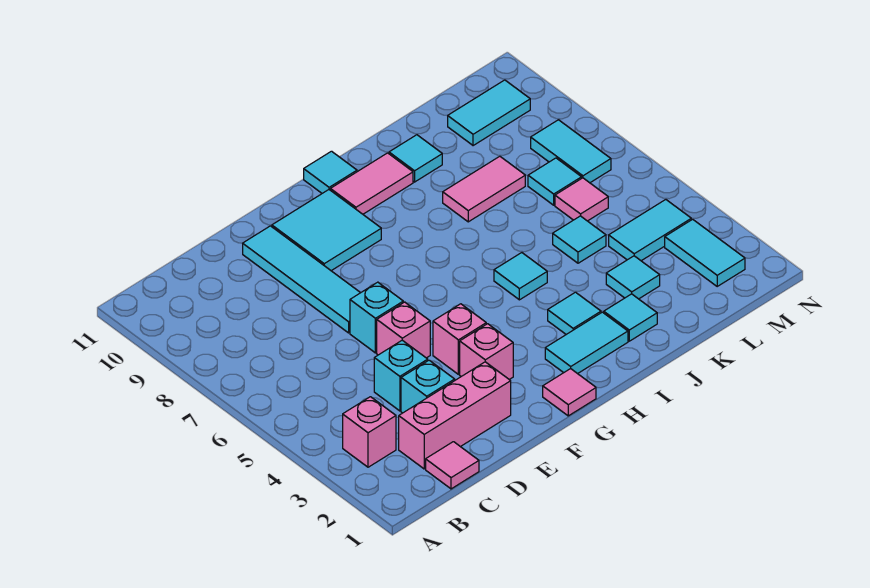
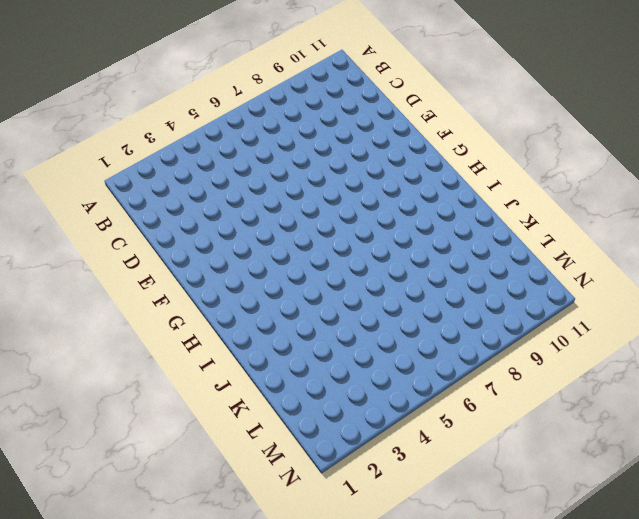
none -> pink brick B3 level 1
none -> pink tile C1 level 1
none -> pink brick C2:E2 level 1

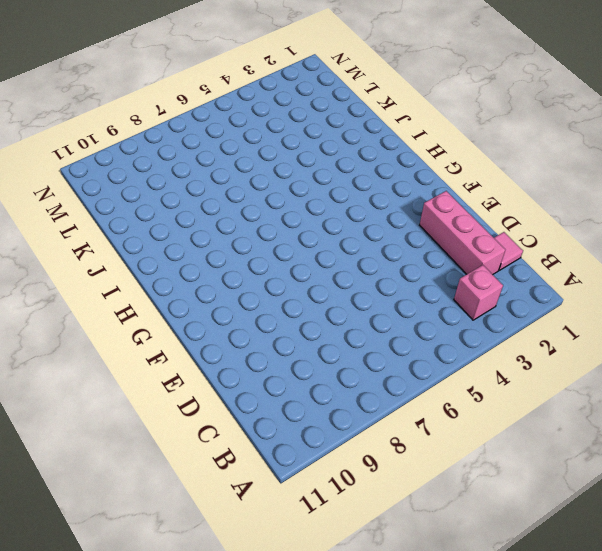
none -> cyan brick D3 level 1
none -> cyan brick D4 level 1
none -> pink brick E5 level 1

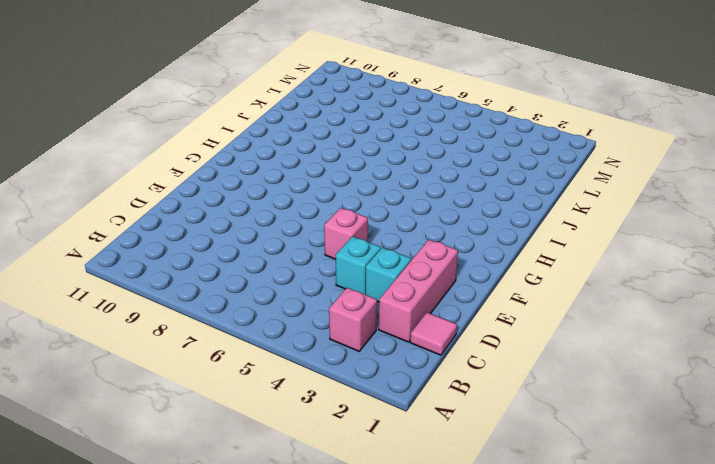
none -> cyan brick E6 level 1
none -> cyan tile E7:E10 level 1
none -> pink brick F3 level 1

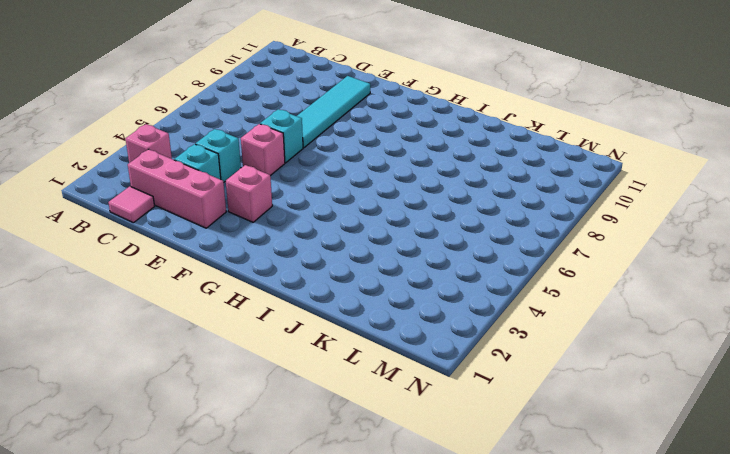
none -> pink brick F4 level 1
none -> cyan tile F9:G10 level 1
none -> pink tile G1 level 1

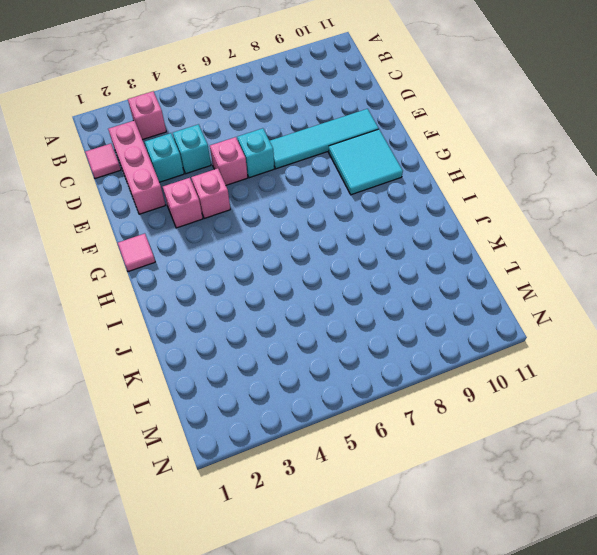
none -> cyan tile H2:I2 level 1
none -> pink tile H10:I10 level 1
none -> cyan tile H11 level 1

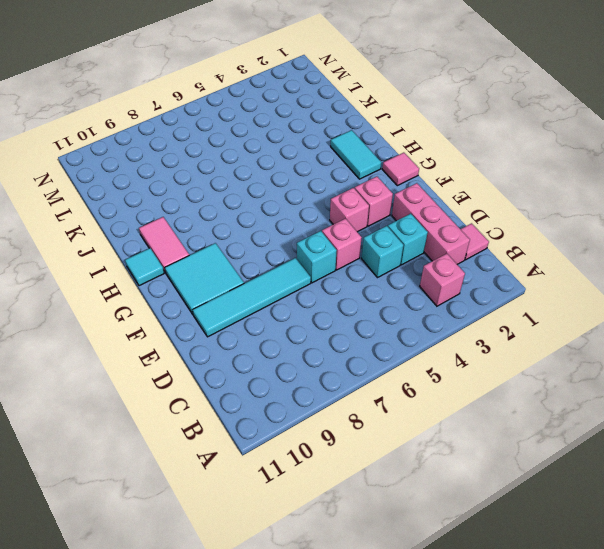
none -> cyan tile I3 level 1
none -> cyan tile I5 level 1
none -> cyan tile J2 level 1

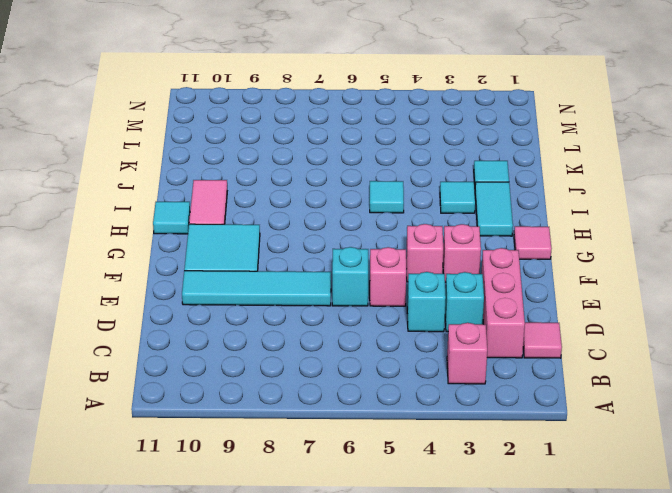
none -> pink tile J8:K8 level 1
none -> cyan tile J10 level 1
none -> cyan tile K3 level 1

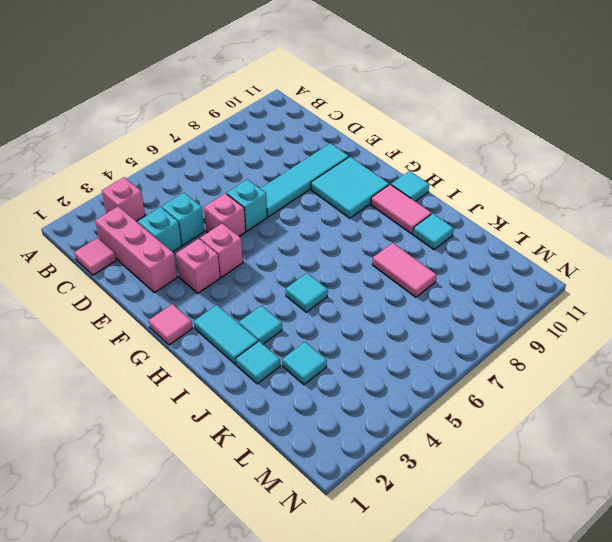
none -> cyan tile K5 level 1
none -> cyan tile L4:M4 level 1
none -> pink tile L6 level 1

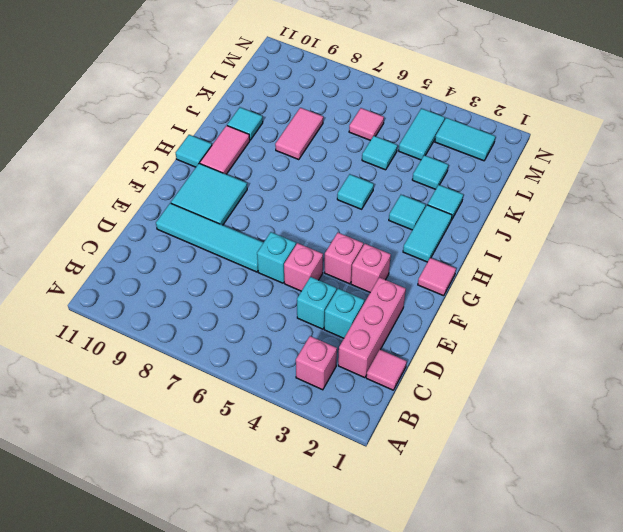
none -> cyan tile L7 level 1
none -> cyan tile L10:M10 level 1
none -> cyan tile M7:M8 level 1

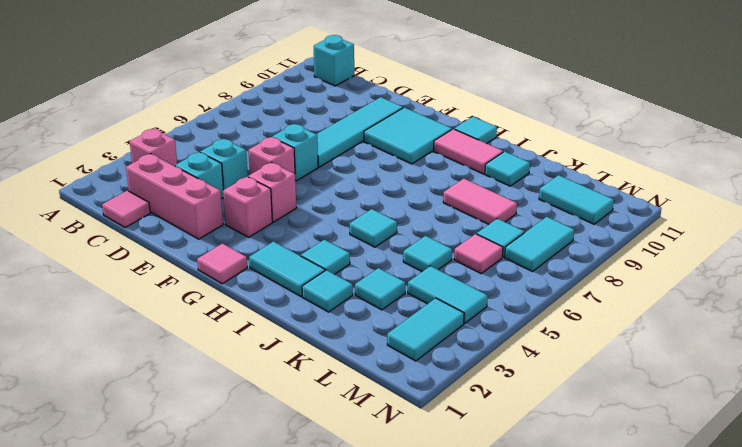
cyan brick B11 level 1 -> none

